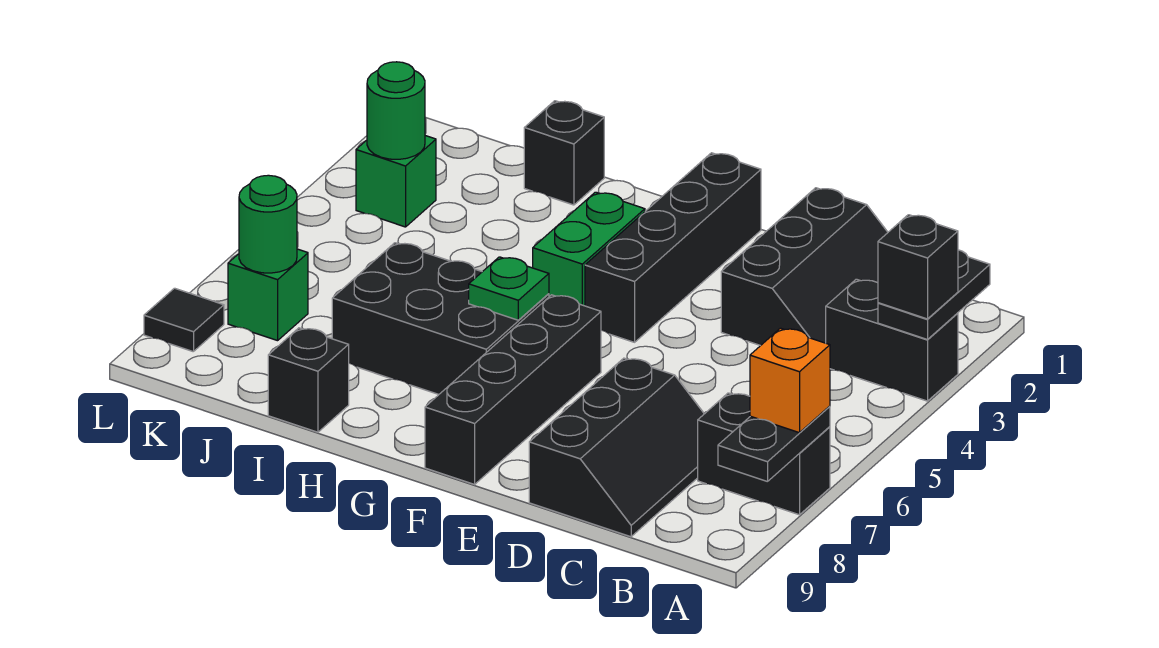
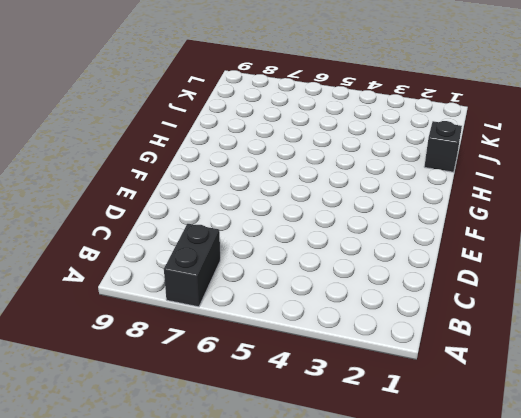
none -> black brick A3:B3 level 1
none -> black slope C1:D3 level 1 top D
none -> black slope C7:D9 level 1 top D

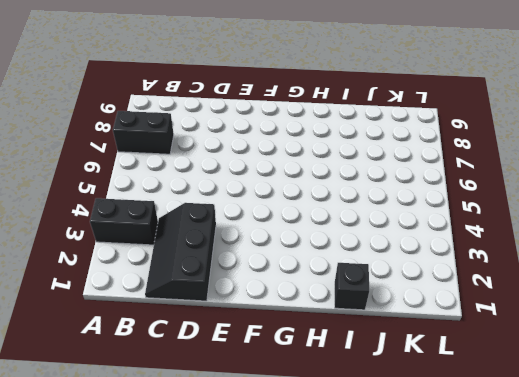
none -> black slope C7:D9 level 1 top D
none -> black brick F1:F4 level 1
none -> black brick F6:F9 level 1

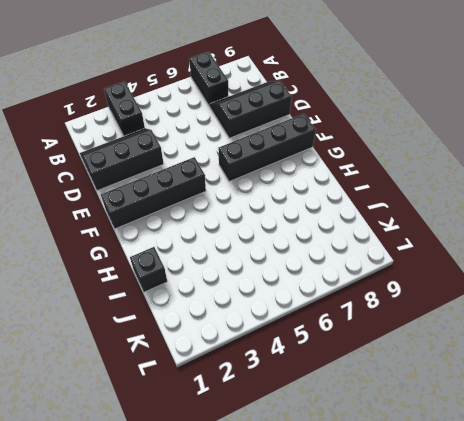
none -> green brick G3:G4 level 1
none -> black brick G6:I7 level 1
none -> black brick I9 level 1

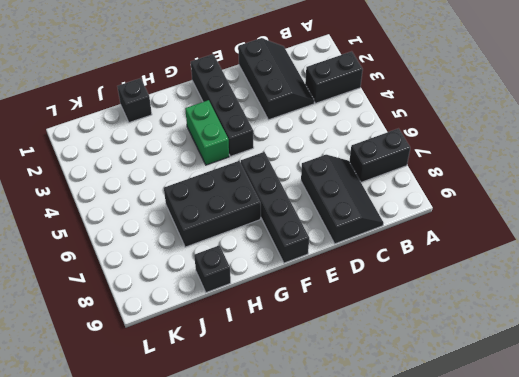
none -> green brick K3 level 1
none -> green brick K7 level 1
none -> black tile L8 level 1

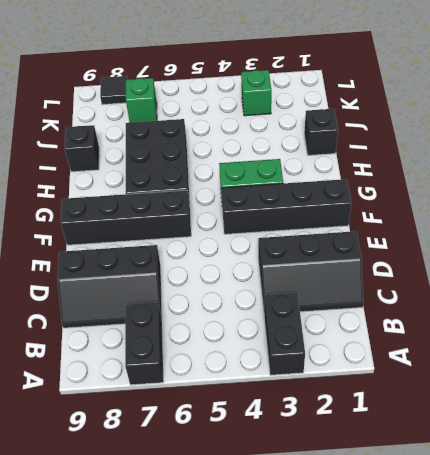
none -> black plate A2:A3 level 2
none -> black plate A7:A8 level 2
none -> green plate G6 level 2

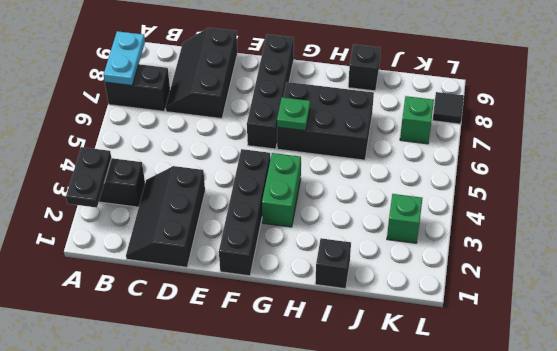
cyan plate A7:A8 level 2 -> black plate A7:A8 level 2
none -> green round brick K3 level 2
none -> green round brick K7 level 2
none -> black brick A3 level 3

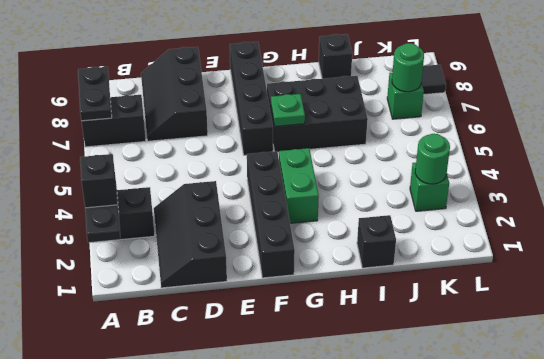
none -> orange brick A7 level 3

